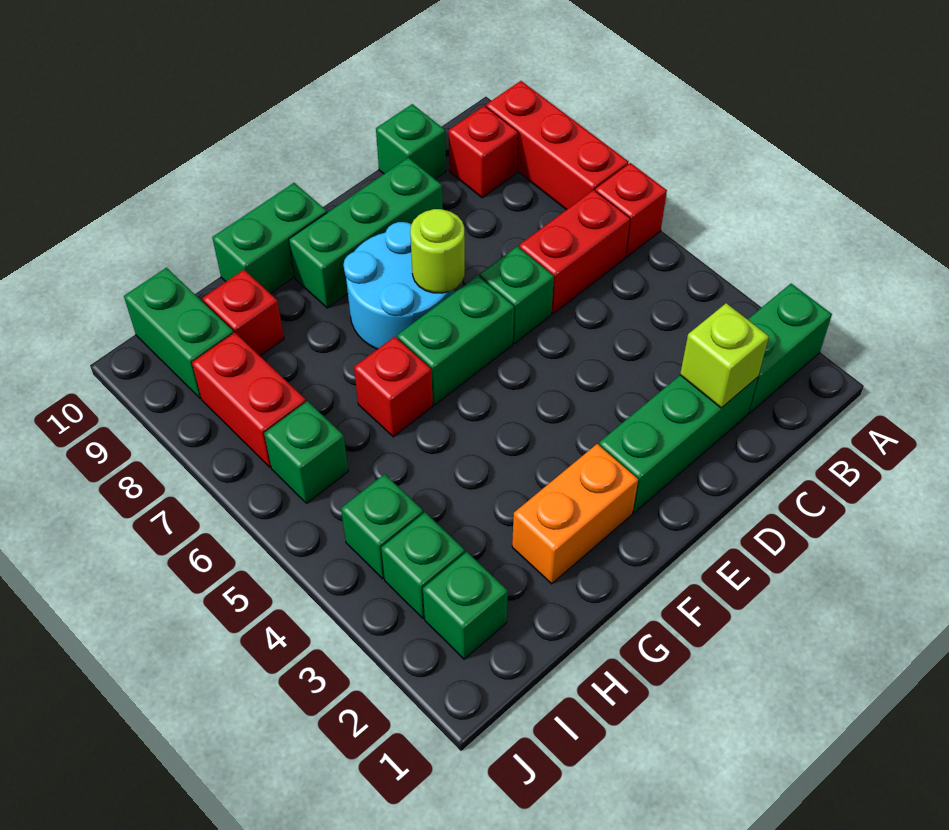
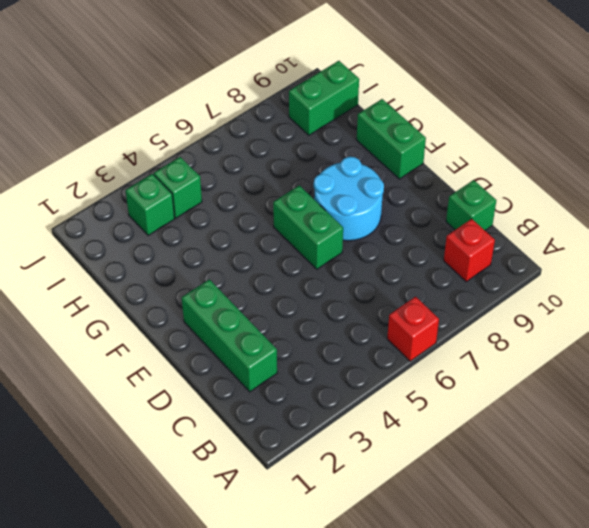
none -> green brick A2:B2 level 1
none -> red brick A7:A9 level 1
none -> red brick B6:C6 level 1

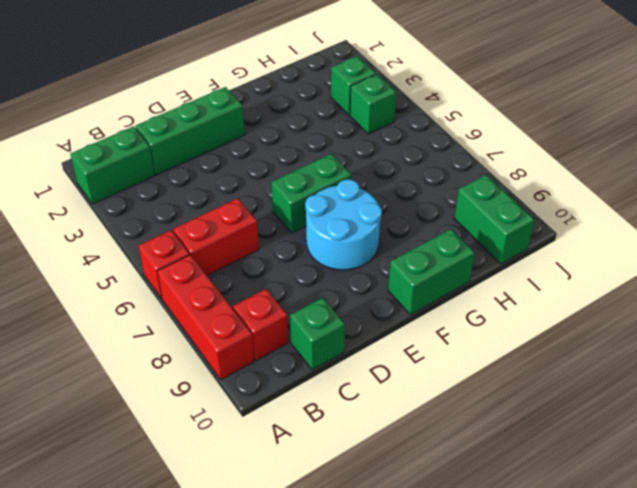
none -> green brick D6 level 1
none -> green brick D9:F9 level 1
none -> orange brick F2:G2 level 1

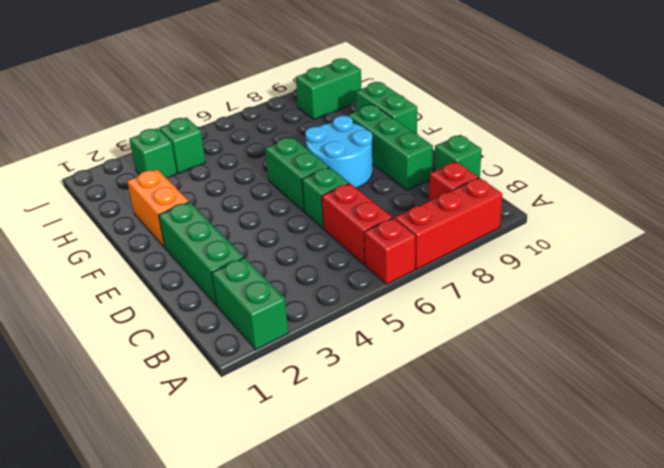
none -> red brick G6 level 1
none -> red brick H9 level 1
none -> green brick I2 level 1

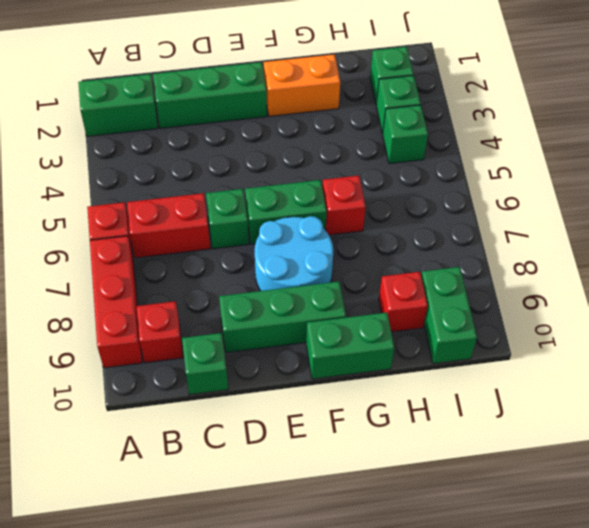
none -> green brick I6 level 1
none -> red brick I7:I8 level 1
none -> lime brick C2 level 2

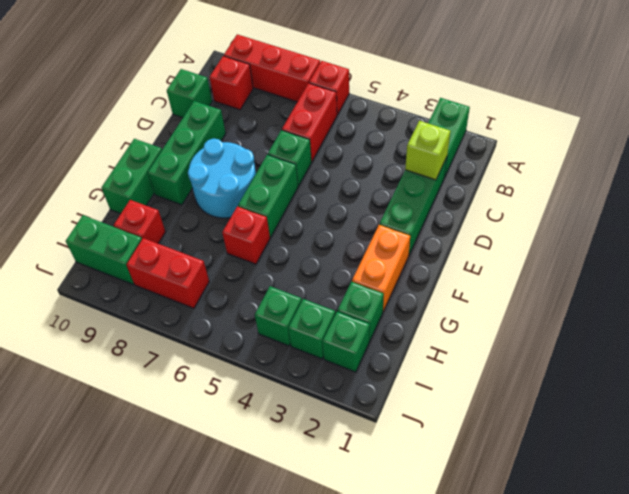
green brick H2 level 1 -> green brick I6 level 1
none -> lime round brick E7 level 2

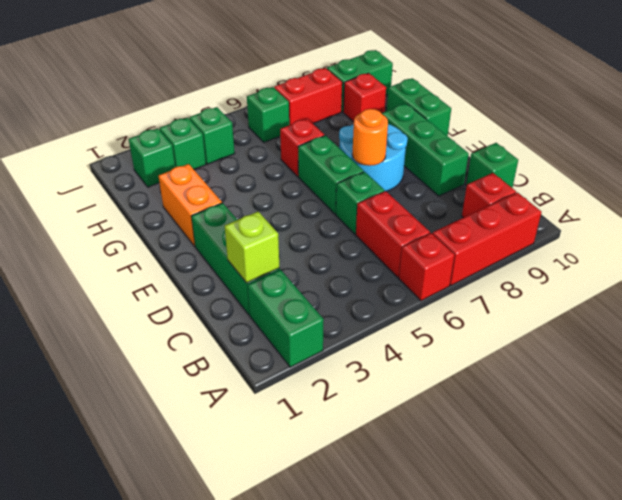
orange round brick E7 level 2 -> lime round brick E7 level 2

